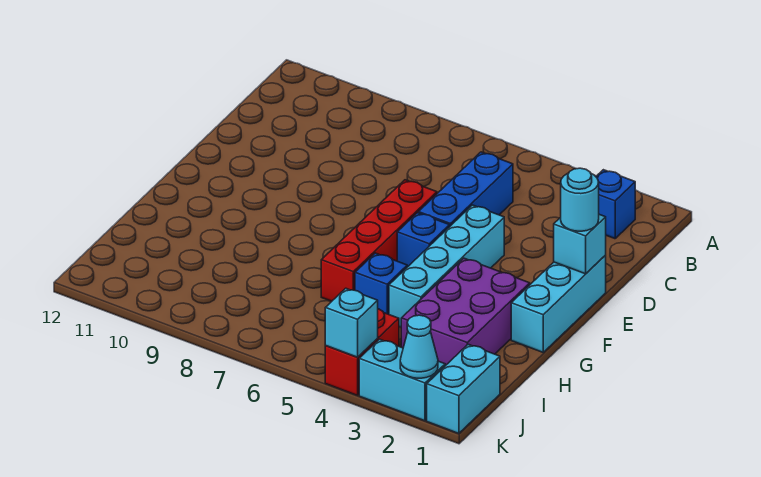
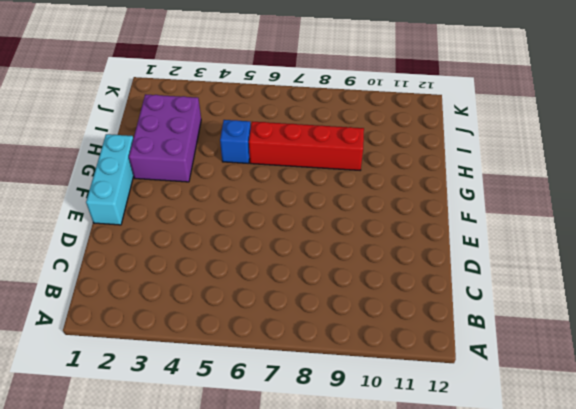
red brick H6:H9 level 1 -> red brick E6:H6 level 1
none -> blue brick B2 level 1
none -> blue brick C5:E5 level 1
none -> cyan brick E4:H4 level 1

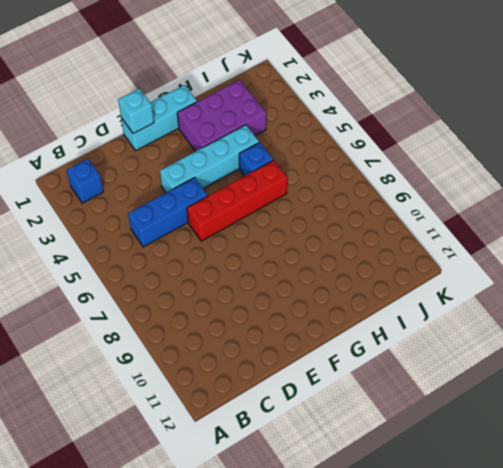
none -> blue brick F5 level 1
none -> cyan brick J1:K1 level 1
none -> red brick J4:K4 level 1

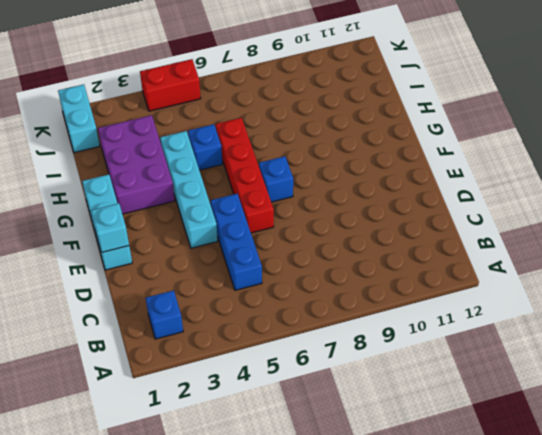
blue brick F7 level 1 -> blue brick F5 level 1
red brick K4:K5 level 1 -> red brick J4:K4 level 1
none -> cyan brick K2:K3 level 1
none -> cyan cone K2 level 2
none -> cyan brick K4 level 2

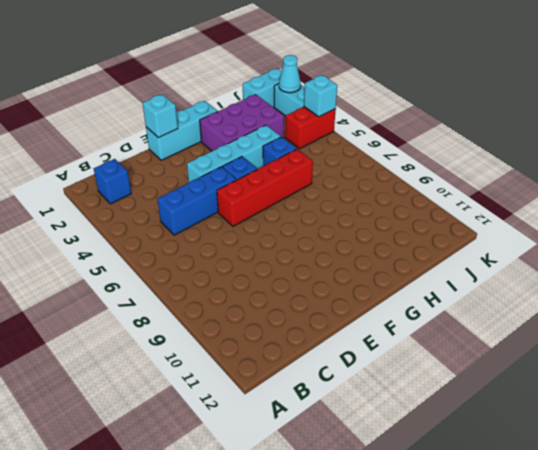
none -> cyan round brick E1 level 3

